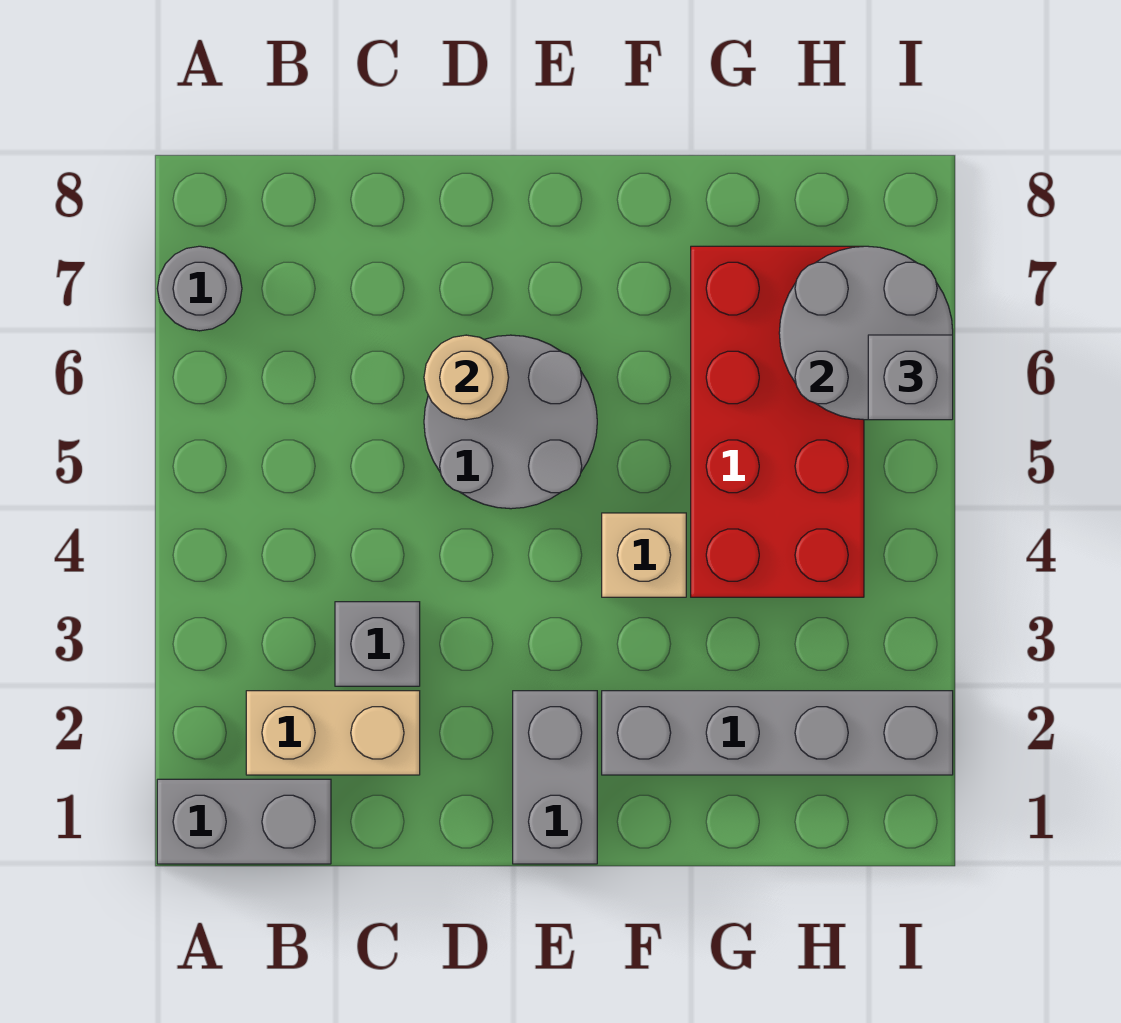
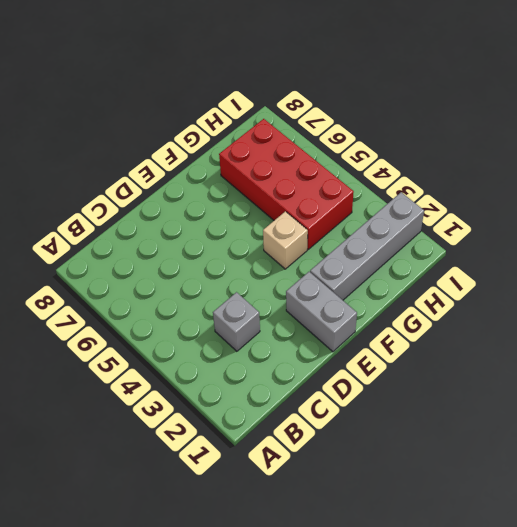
none -> grey brick A1:B1 level 1
none -> grey round brick A7 level 1
none -> tan brick B2:C2 level 1

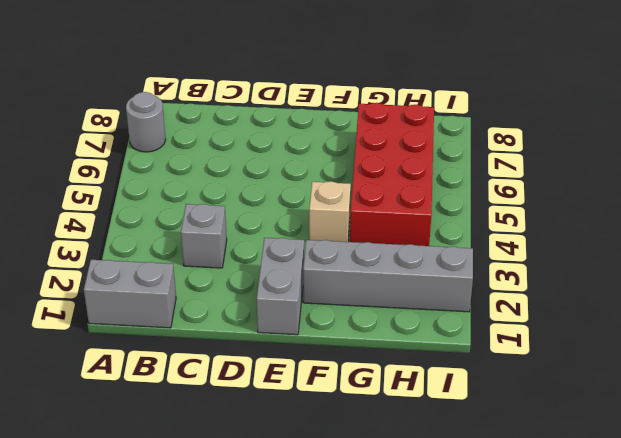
none -> tan brick B2:C2 level 1
none -> grey round brick D5:E6 level 1
none -> tan round brick D6 level 2

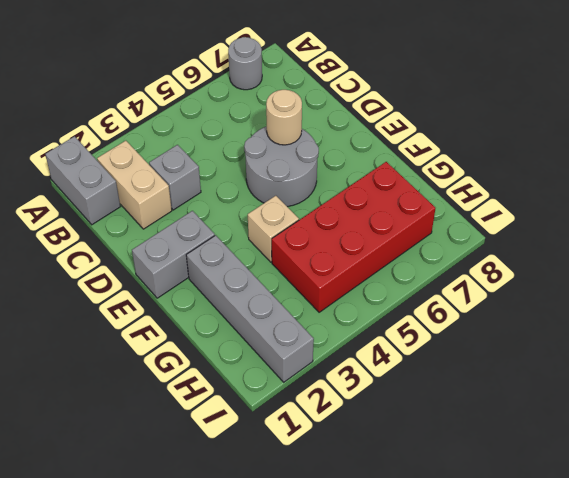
none -> grey round brick H6:I7 level 2
none -> grey brick I6 level 3

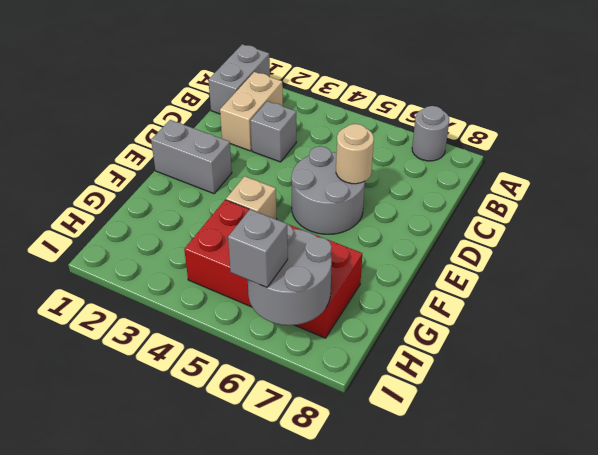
none -> grey brick F2:I2 level 1

